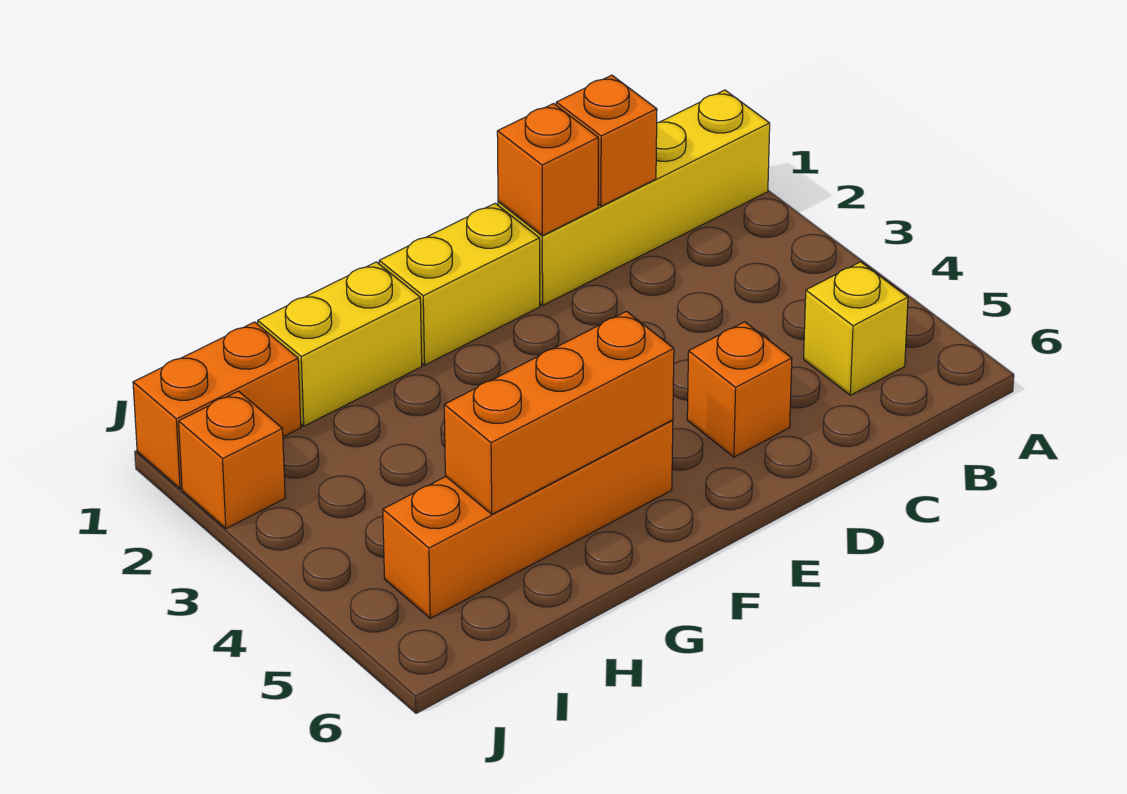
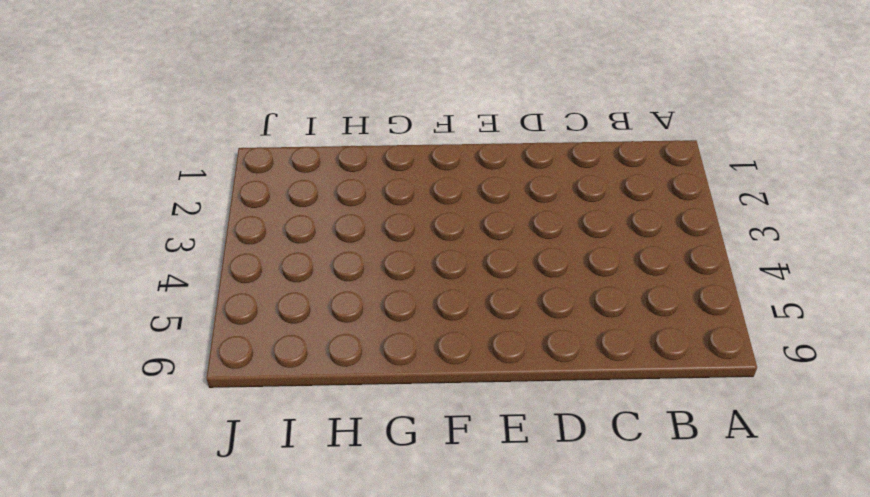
none -> yellow brick A1:D1 level 1
none -> yellow brick B5 level 1

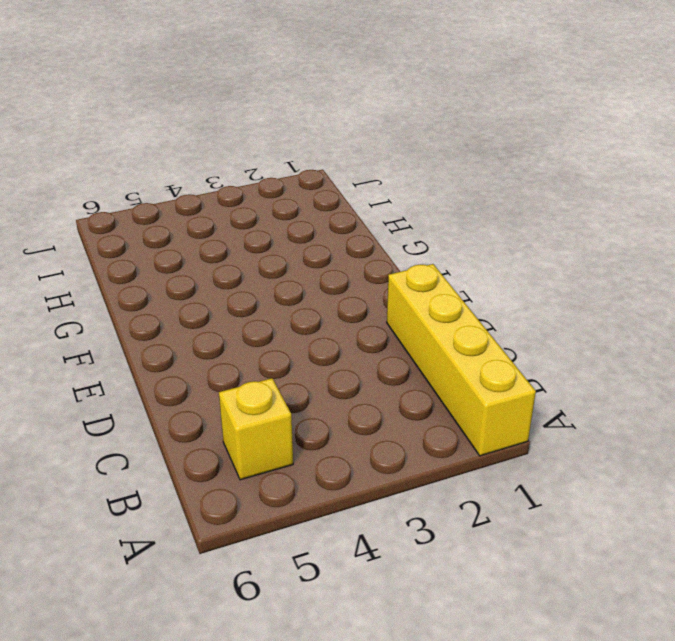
none -> orange brick D5 level 1
none -> yellow brick E1:F1 level 1

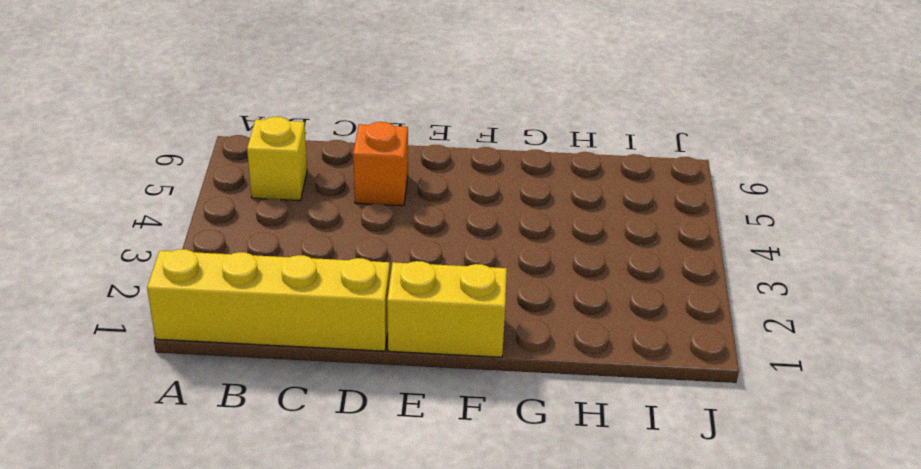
none -> orange brick F5:I5 level 1
none -> yellow brick G1:H1 level 1

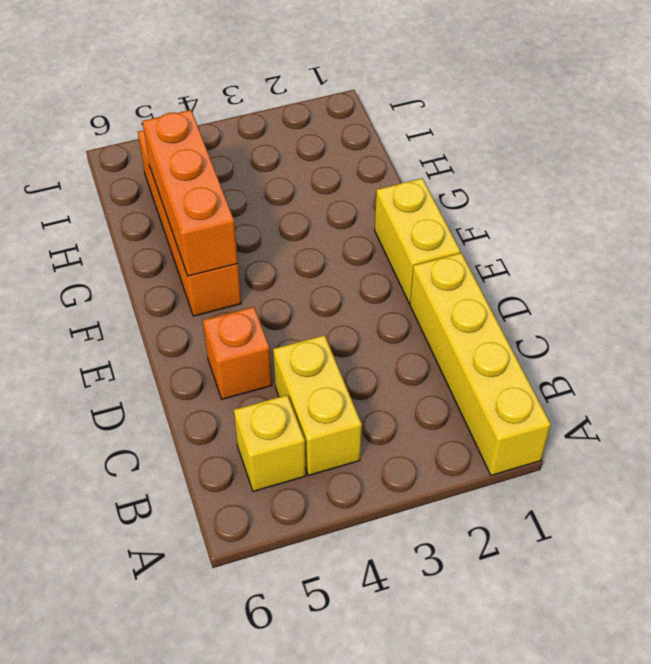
yellow brick B4:C4 level 1 -> yellow brick G1:H1 level 1
none -> orange brick I1:J1 level 1
none -> orange brick J2 level 1

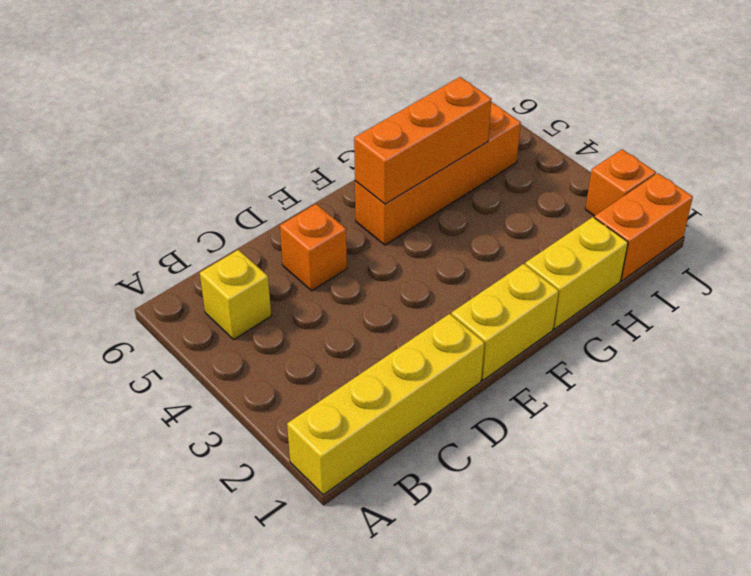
none -> orange brick C1 level 2
none -> orange brick D1 level 2

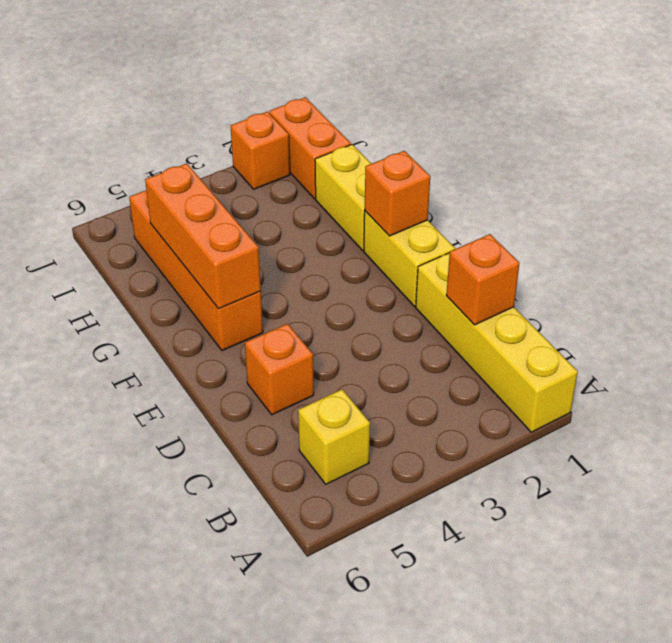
orange brick F1 level 2 -> orange brick D1 level 2

